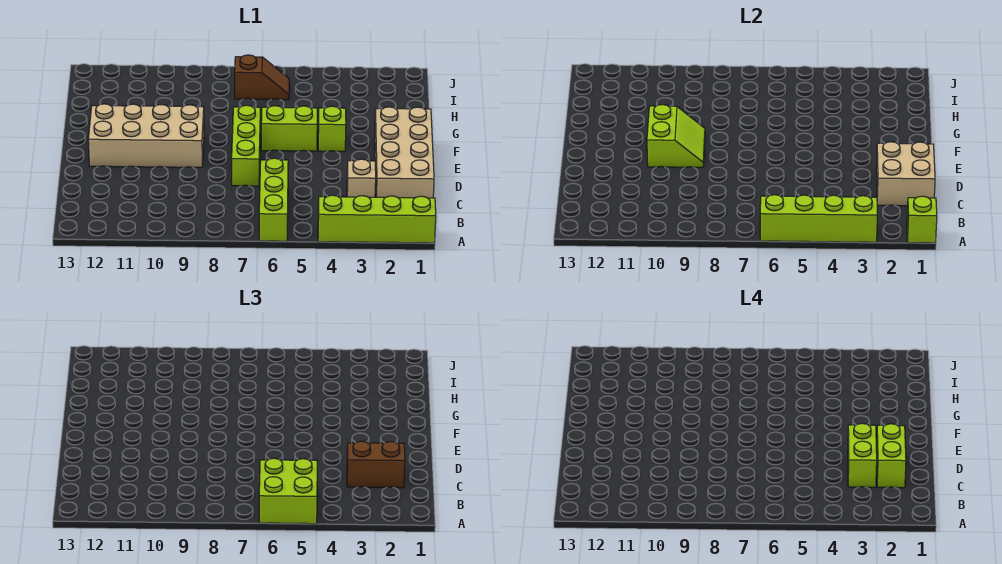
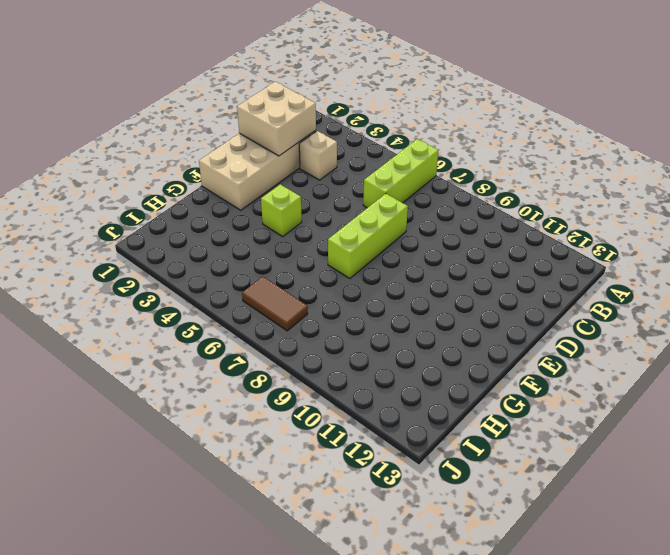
brown tile I6:I7 level 1 -> brown slope I6:I7 level 1 top 7
none -> lime brick A1:A4 level 1
none -> tan brick E9:F12 level 1
none -> lime brick F5:F6 level 1

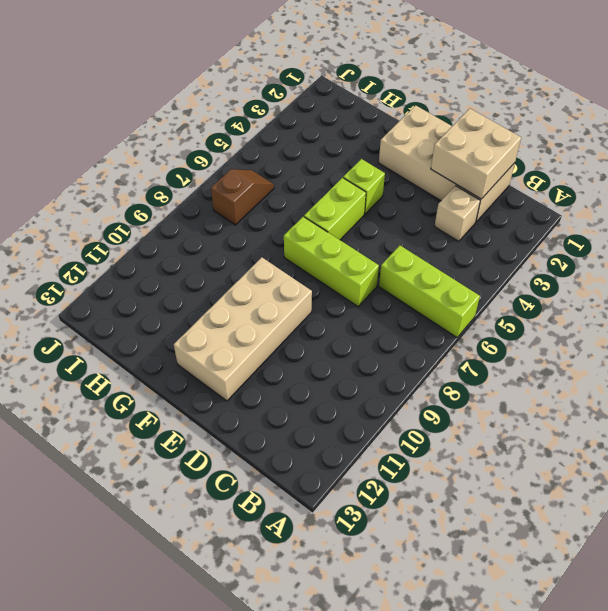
none -> lime brick A1:A4 level 1
none -> lime brick A1 level 2
none -> lime brick A3:A6 level 2

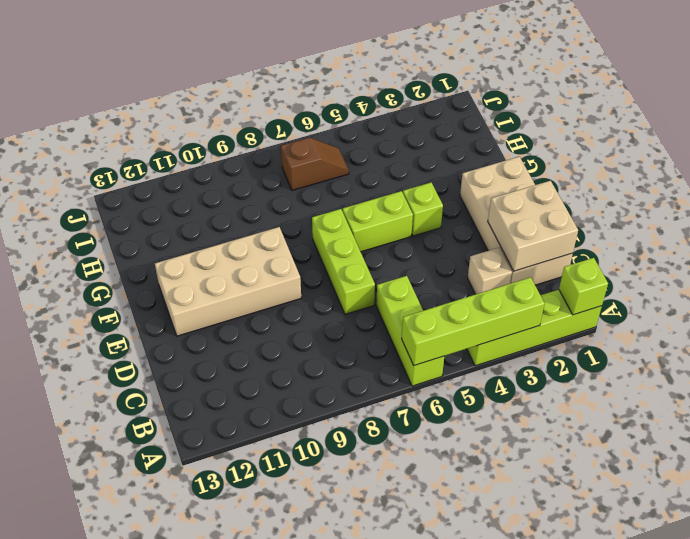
none -> lime slope E9:F10 level 2 top 10
none -> lime brick A5:B6 level 3
none -> brown brick C2:C3 level 3

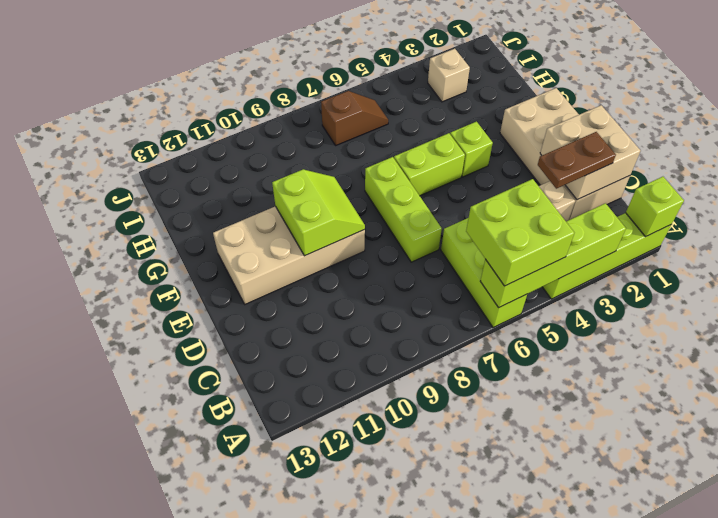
brown plate C2:C3 level 3 -> brown brick C2:C3 level 3
tan brick I3 level 1 -> none
none -> lime brick C2:D2 level 4
none -> lime brick C3:D3 level 4

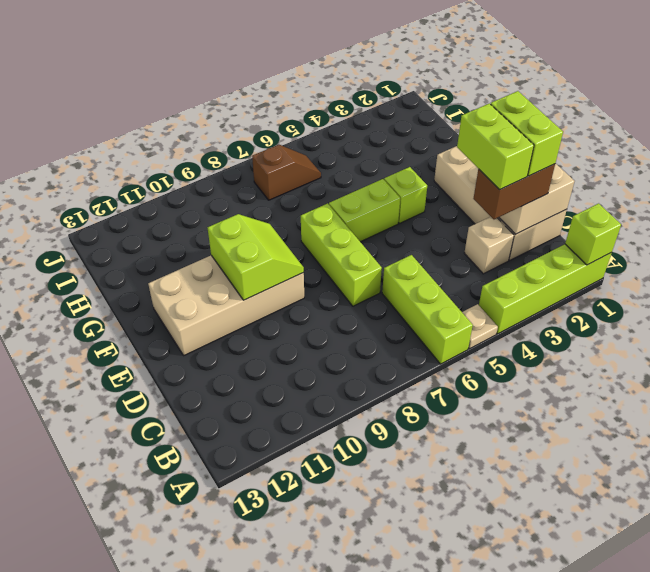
tan plate A5 level 1 -> none
none -> lime brick A3:A6 level 2
none -> lime brick A5:B6 level 3

